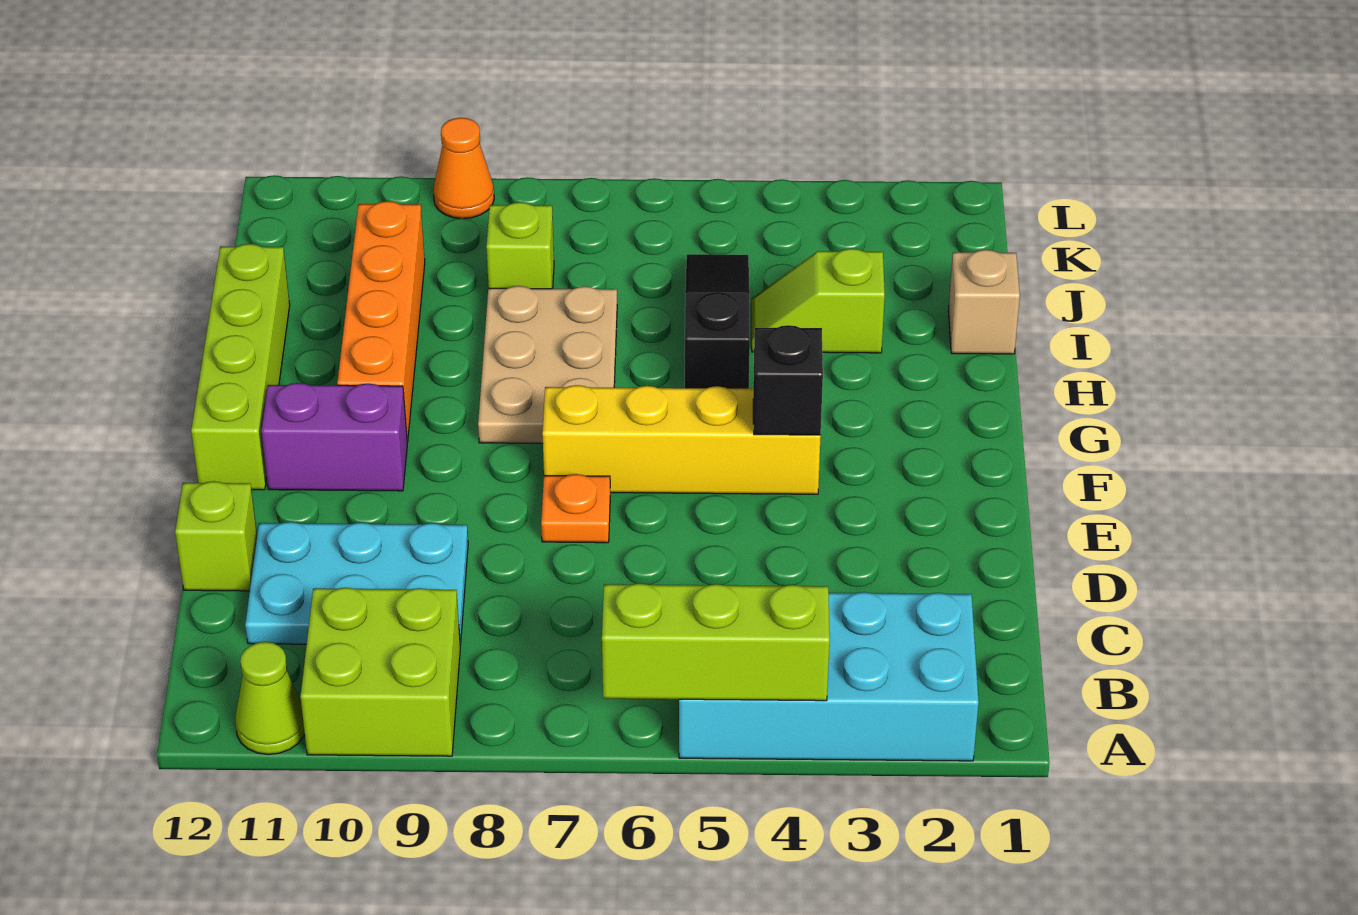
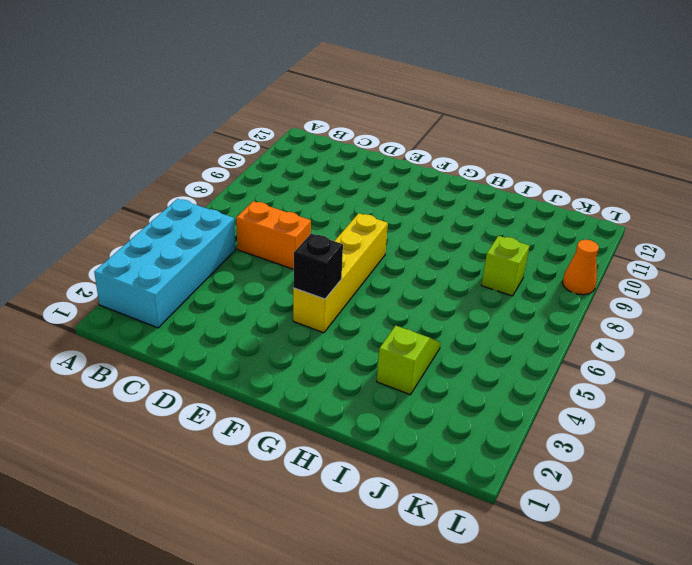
orange brick C6:D6 level 1 -> none
none -> lime brick A9:B10 level 1
none -> lime cone A11 level 1
none -> cyan plate C9:D11 level 1

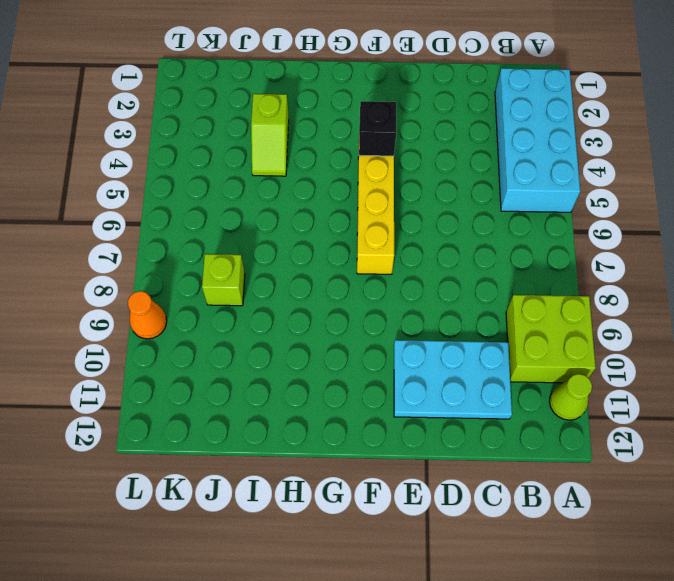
cyan plate C10:E11 level 1 -> cyan plate C9:D11 level 1
none -> lime brick D12 level 1
none -> orange plate E7 level 1
none -> purple brick F10:F11 level 1

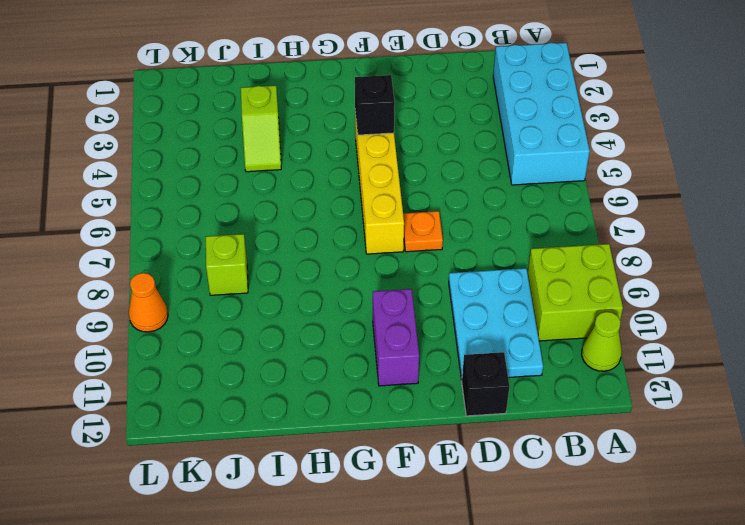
black brick D12 level 1 -> lime brick D12 level 1
none -> lime brick F12:I12 level 1
none -> tan plate G7:I8 level 1
none -> orange brick G10:J10 level 1

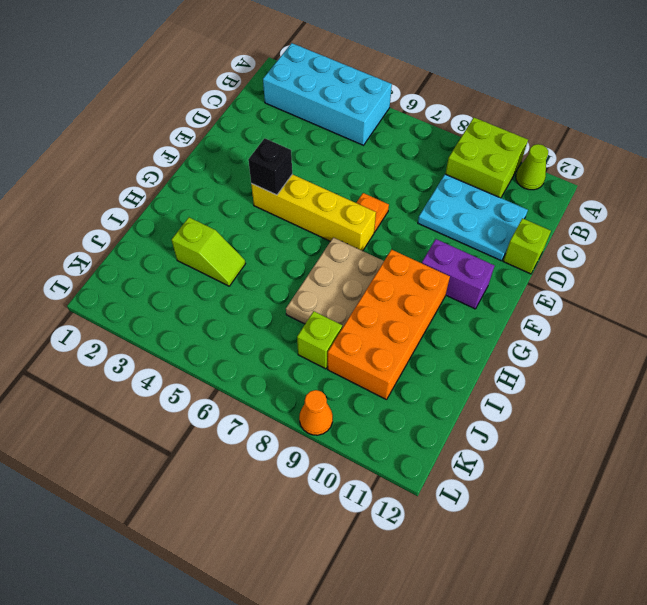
orange brick G9:J10 level 1 -> orange brick G10:J10 level 1
none -> lime brick F12:I12 level 1
none -> black slope H5:J5 level 1 top H
none -> tan brick I1 level 1

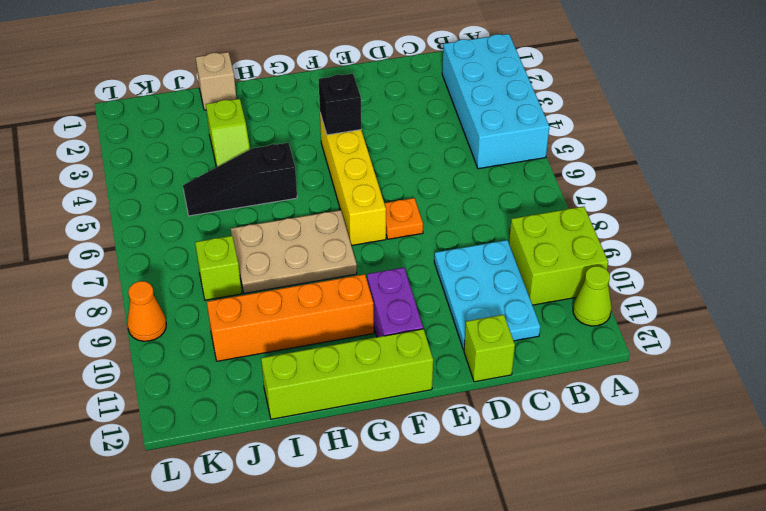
none -> lime brick A4:A6 level 2

